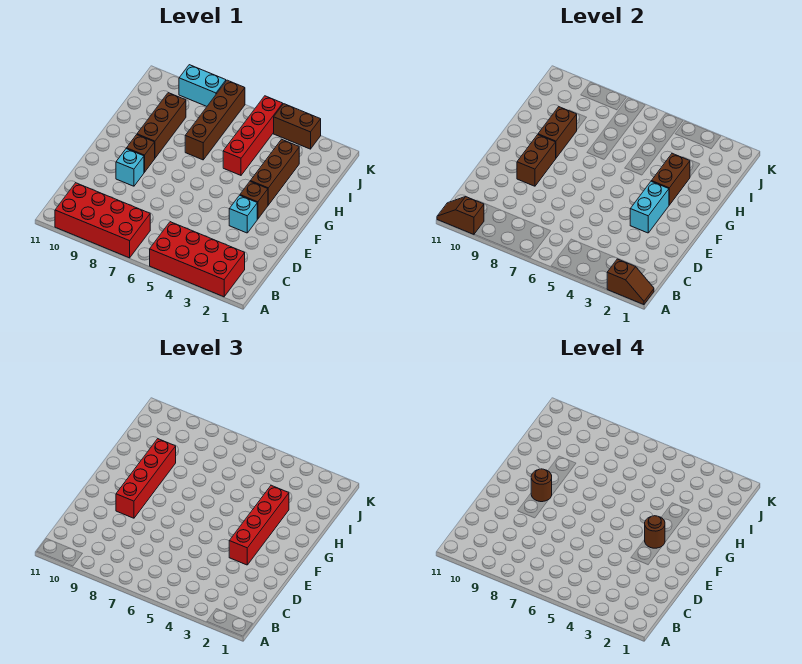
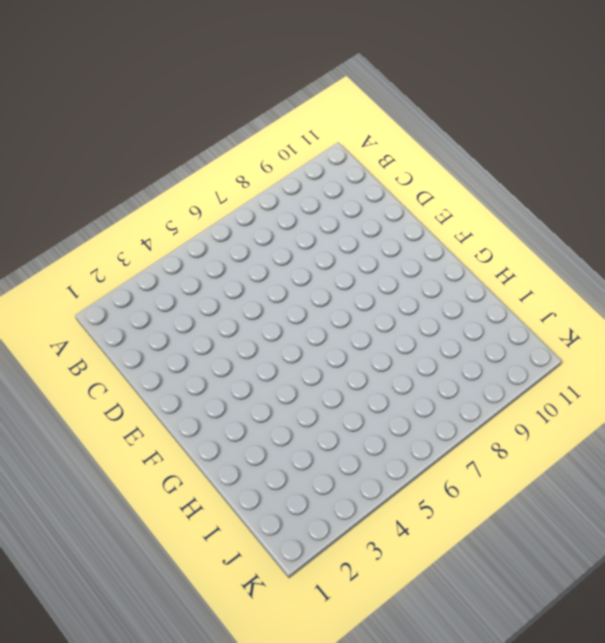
none -> red brick A2:B5 level 1
none -> red brick A7:B10 level 1
none -> cyan brick E3 level 1

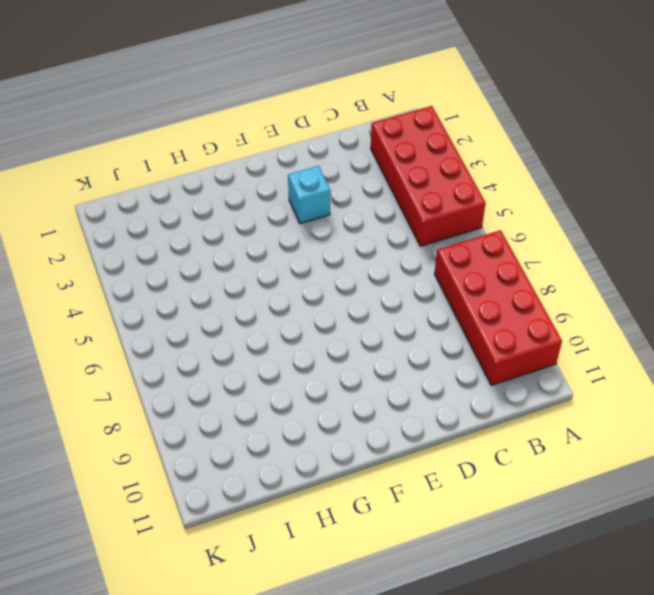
none -> cyan brick E9 level 1
none -> brown brick F3 level 1
none -> brown brick F9 level 1

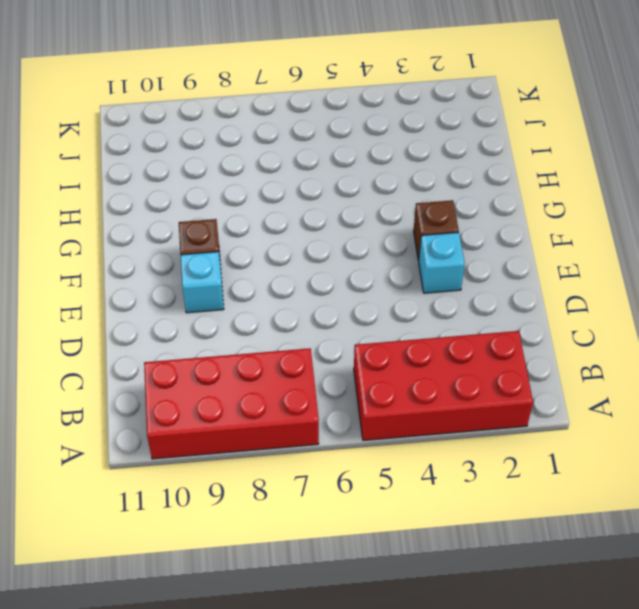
none -> brown brick G3:I3 level 1
none -> brown brick G9:I9 level 1
none -> red brick H5:K5 level 1

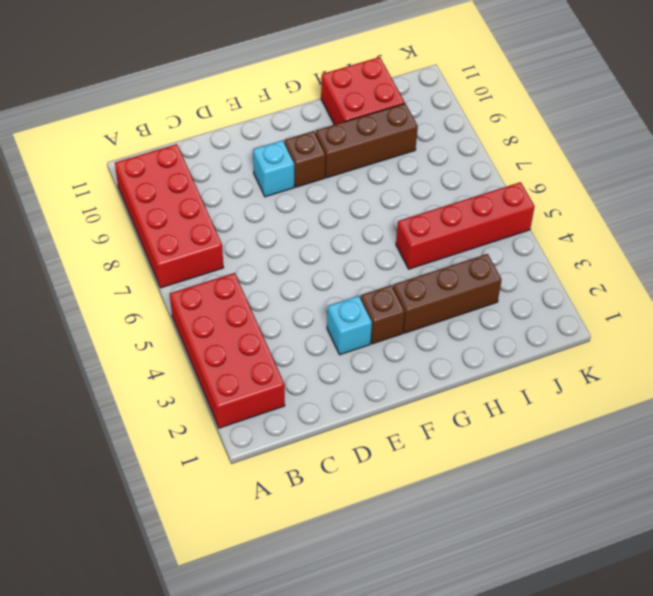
red brick H10:I11 level 1 -> none
none -> brown brick H7:K7 level 1
none -> brown brick K3:K4 level 1
none -> cyan brick K8:K9 level 1

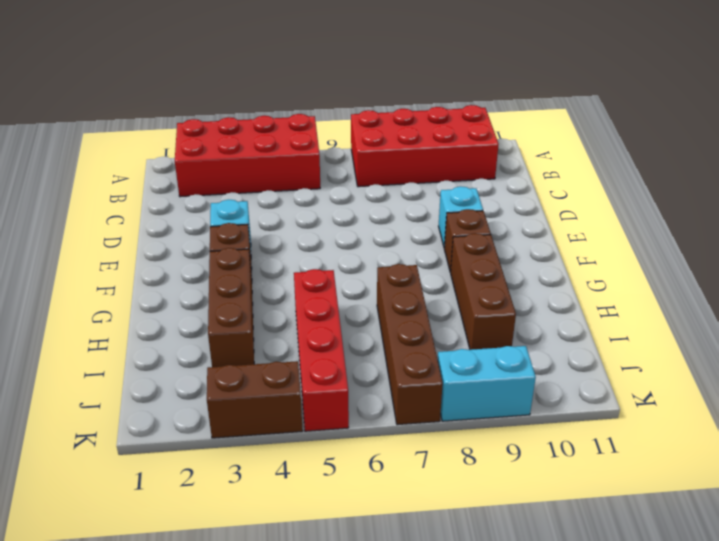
none -> brown slope A1:A2 level 2 top 2
none -> brown slope A10:A11 level 2 top 10
none -> cyan brick E3:F3 level 2

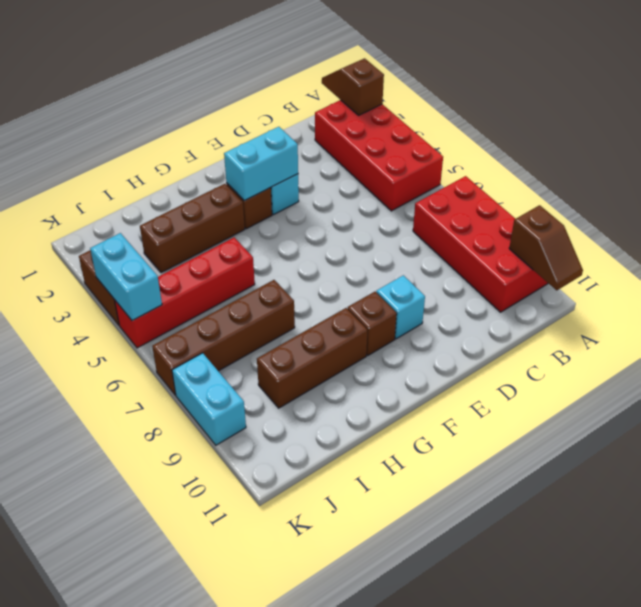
cyan brick K4:K5 level 2 -> none
none -> brown brick E9:F9 level 2
none -> brown brick G3:H3 level 2
none -> brown brick G9:H9 level 2

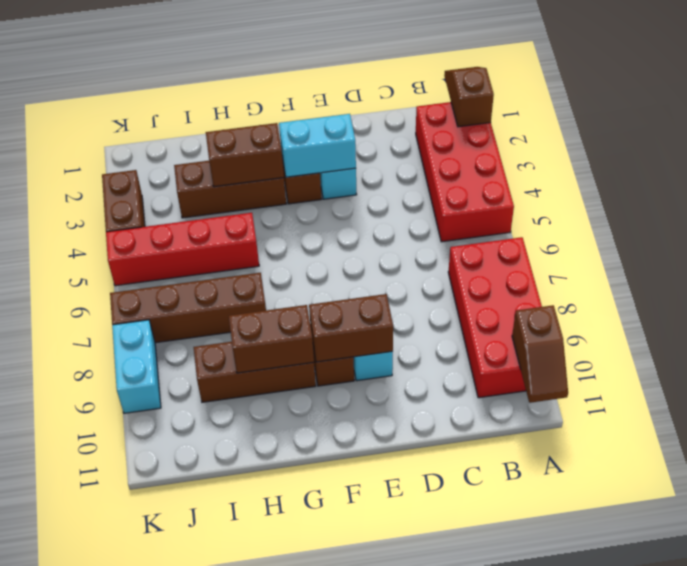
none -> red brick E3:H3 level 3
none -> red brick E9:H9 level 3
none -> brown round brick F3 level 4

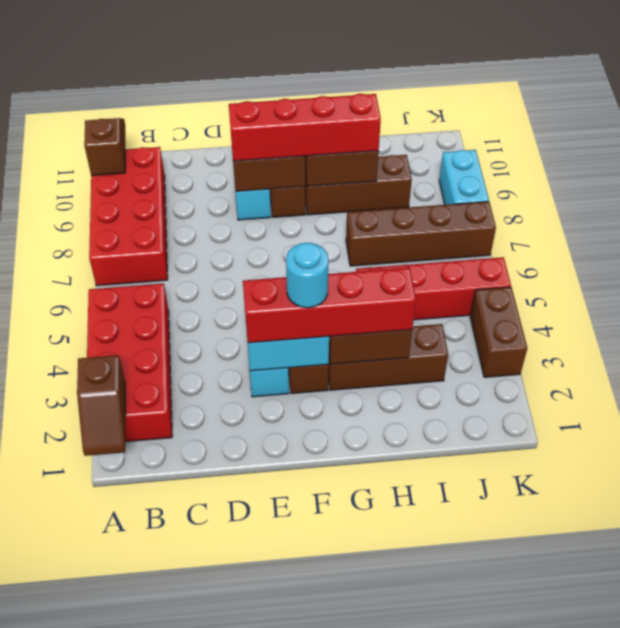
cyan round brick F3 level 4 -> brown round brick F3 level 4
none -> brown round brick F9 level 4

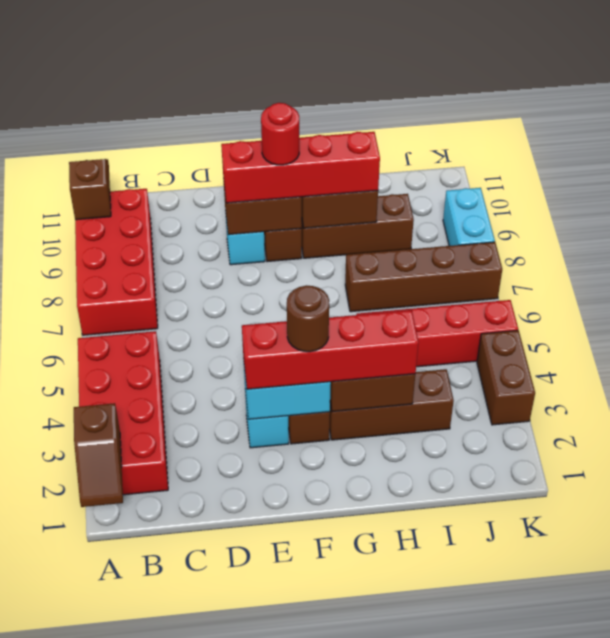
red round brick F9 level 4 -> brown round brick F9 level 4

